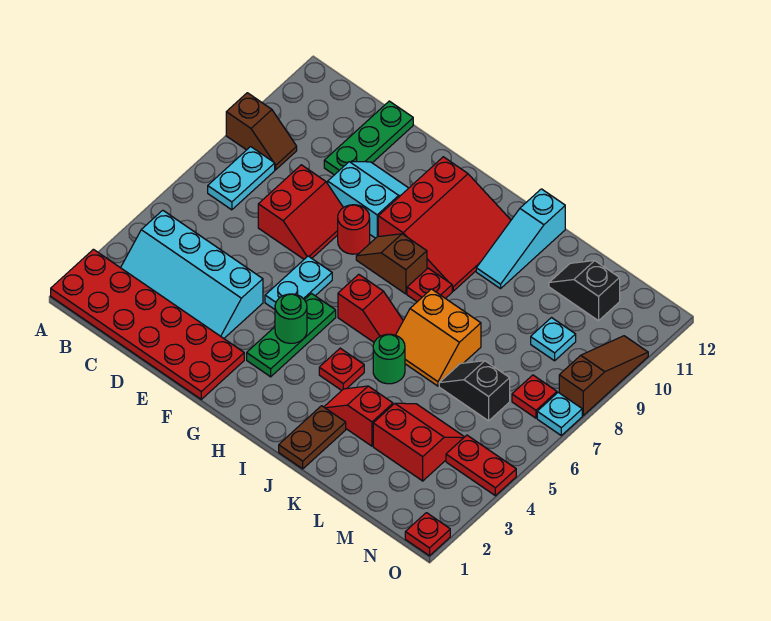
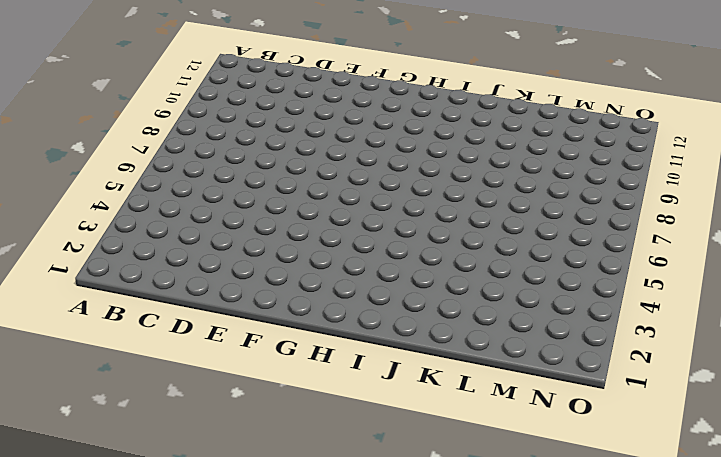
none -> red plate A1:F2 level 1
none -> brown slope A9:B9 level 1 top A
none -> cyan slope B3:E4 level 1 top 4
none -> cyan plate B7:B8 level 1

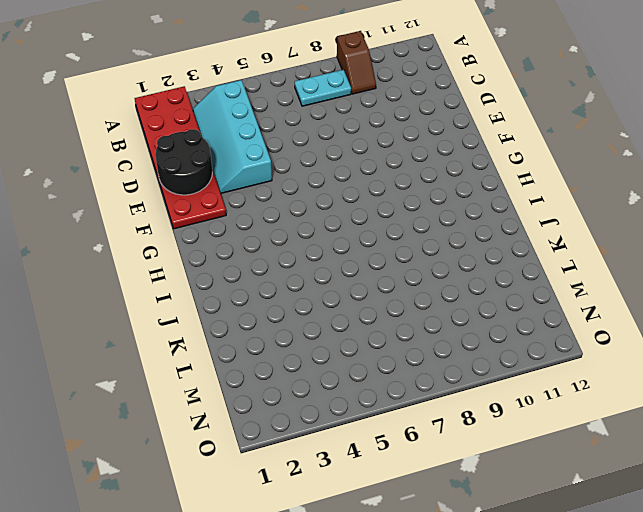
black round brick D1:E2 level 2 -> none
none -> red slope D7:E8 level 1 top D
none -> green plate D10:D12 level 1
none -> cyan slope E9:F10 level 1 top 9
none -> cyan plate F5:F6 level 1

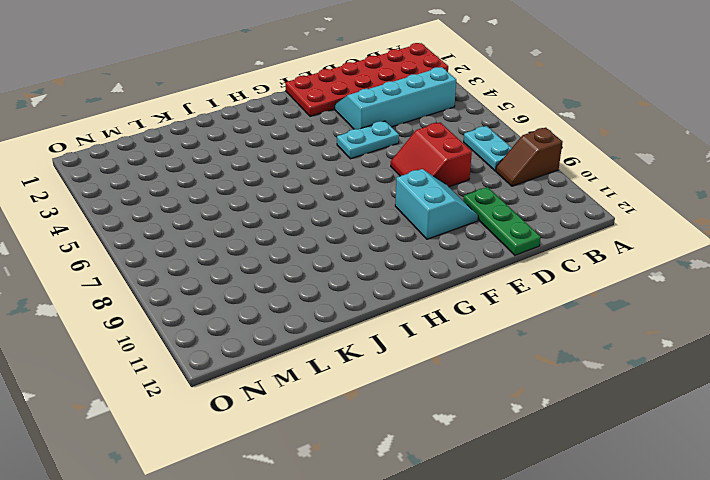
cyan plate E5:F5 level 1 -> cyan plate F5:F6 level 1
cyan slope E9:F10 level 1 top F -> cyan slope E9:F10 level 1 top 9
none -> red round brick F8 level 1
none -> green plate G3:G5 level 1
none -> brown slope G8:H8 level 1 top H
none -> red slope G9:I11 level 1 top G

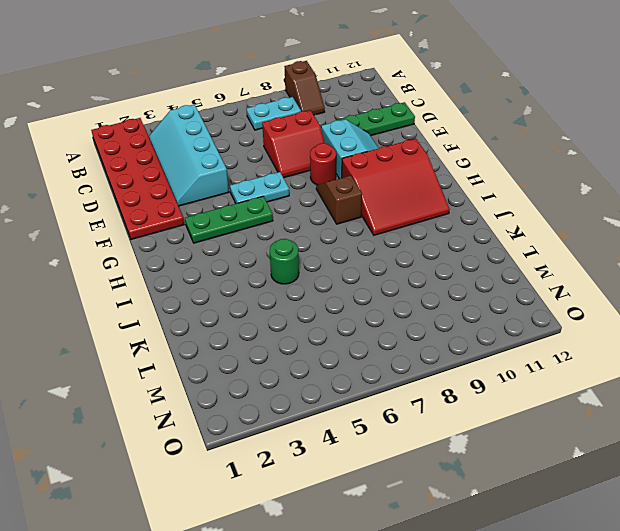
none -> red slope H6:I6 level 1 top H
none -> red plate I4 level 1
none -> red plate I8 level 1
none -> brown plate J1:J2 level 1

